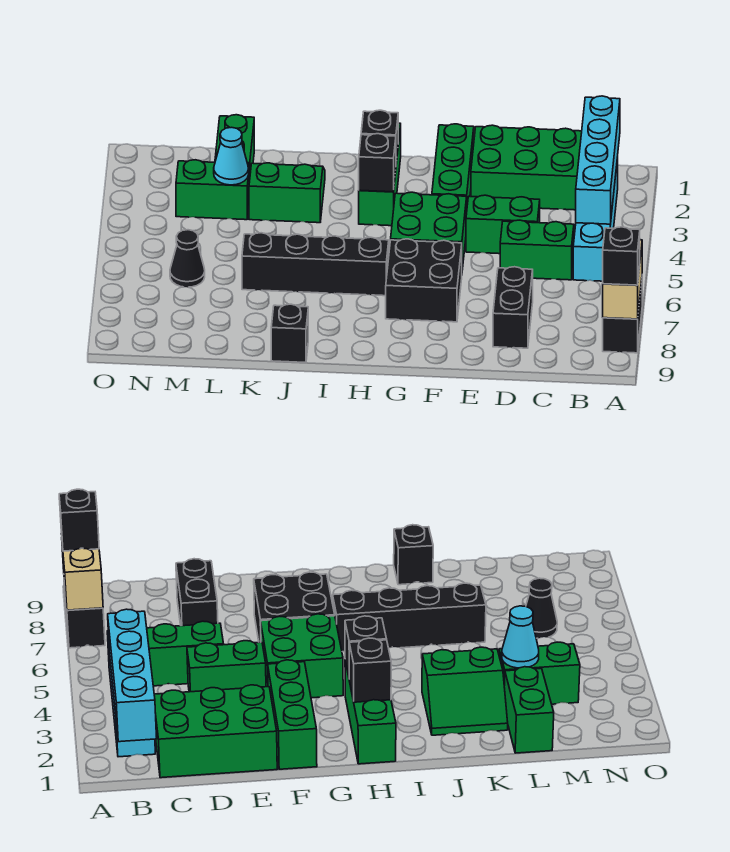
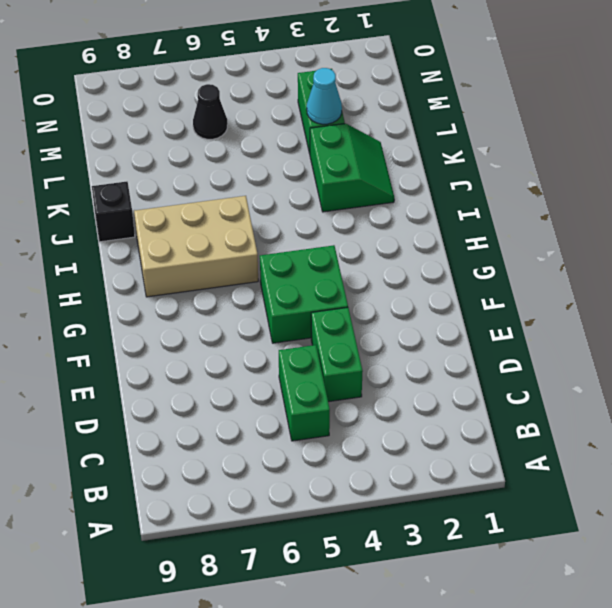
tan brick H6:I8 level 1 -> black brick H6:K6 level 1
none -> black brick A7:A8 level 1
none -> cyan brick B2:B5 level 1
none -> green brick C1:E2 level 1

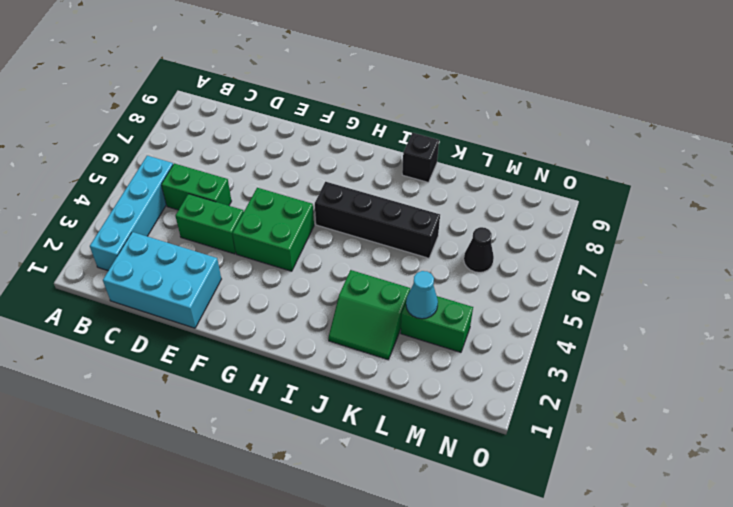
cyan brick C1:E2 level 1 -> green brick C1:E2 level 1
none -> black brick A7:A8 level 1
none -> black brick D7:D8 level 1
none -> green brick F1:F3 level 1

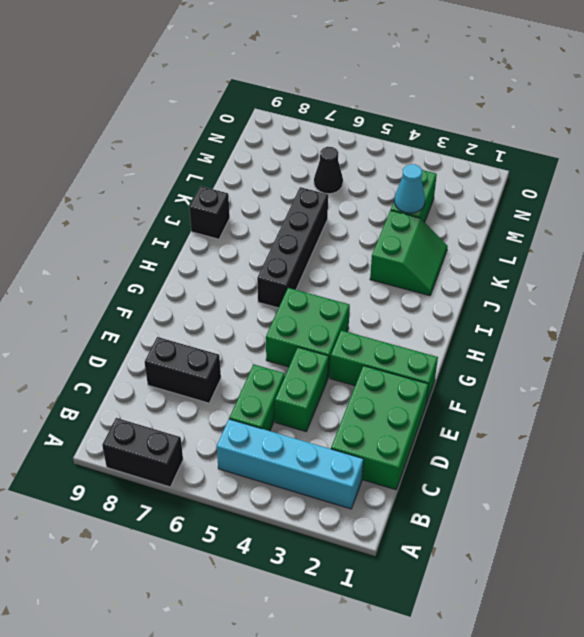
none -> black brick F6:G7 level 1
none -> green brick H1:H3 level 1
none -> green brick L1:L2 level 1

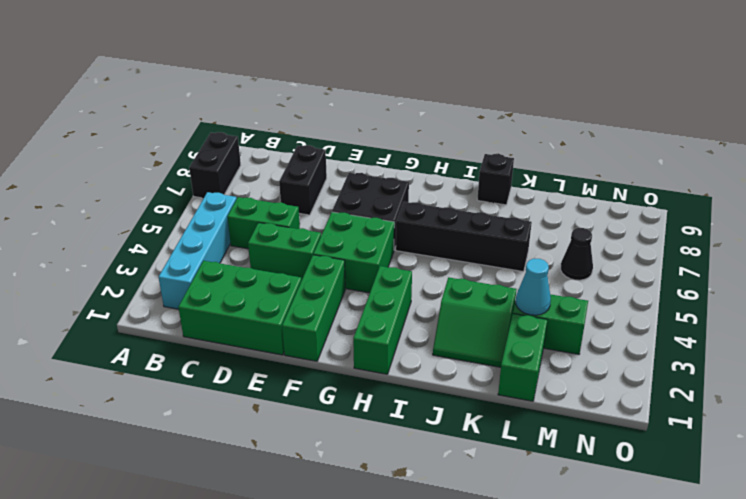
none -> tan brick A7:A8 level 2
none -> cyan brick B1:B4 level 2
none -> black brick H2 level 2

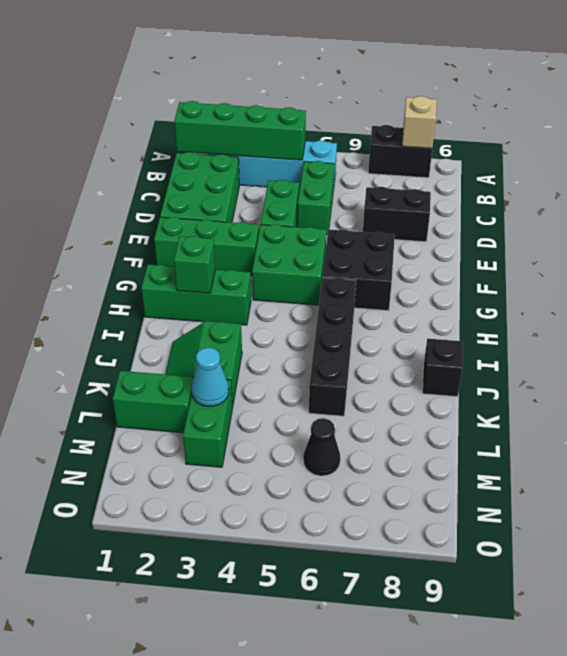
tan brick A8 level 2 -> tan brick A7:A8 level 2
green brick B1:B4 level 2 -> cyan brick B1:B4 level 2
green brick H2 level 2 -> black brick H2 level 2
none -> black brick H3 level 2
none -> black brick A8 level 3

